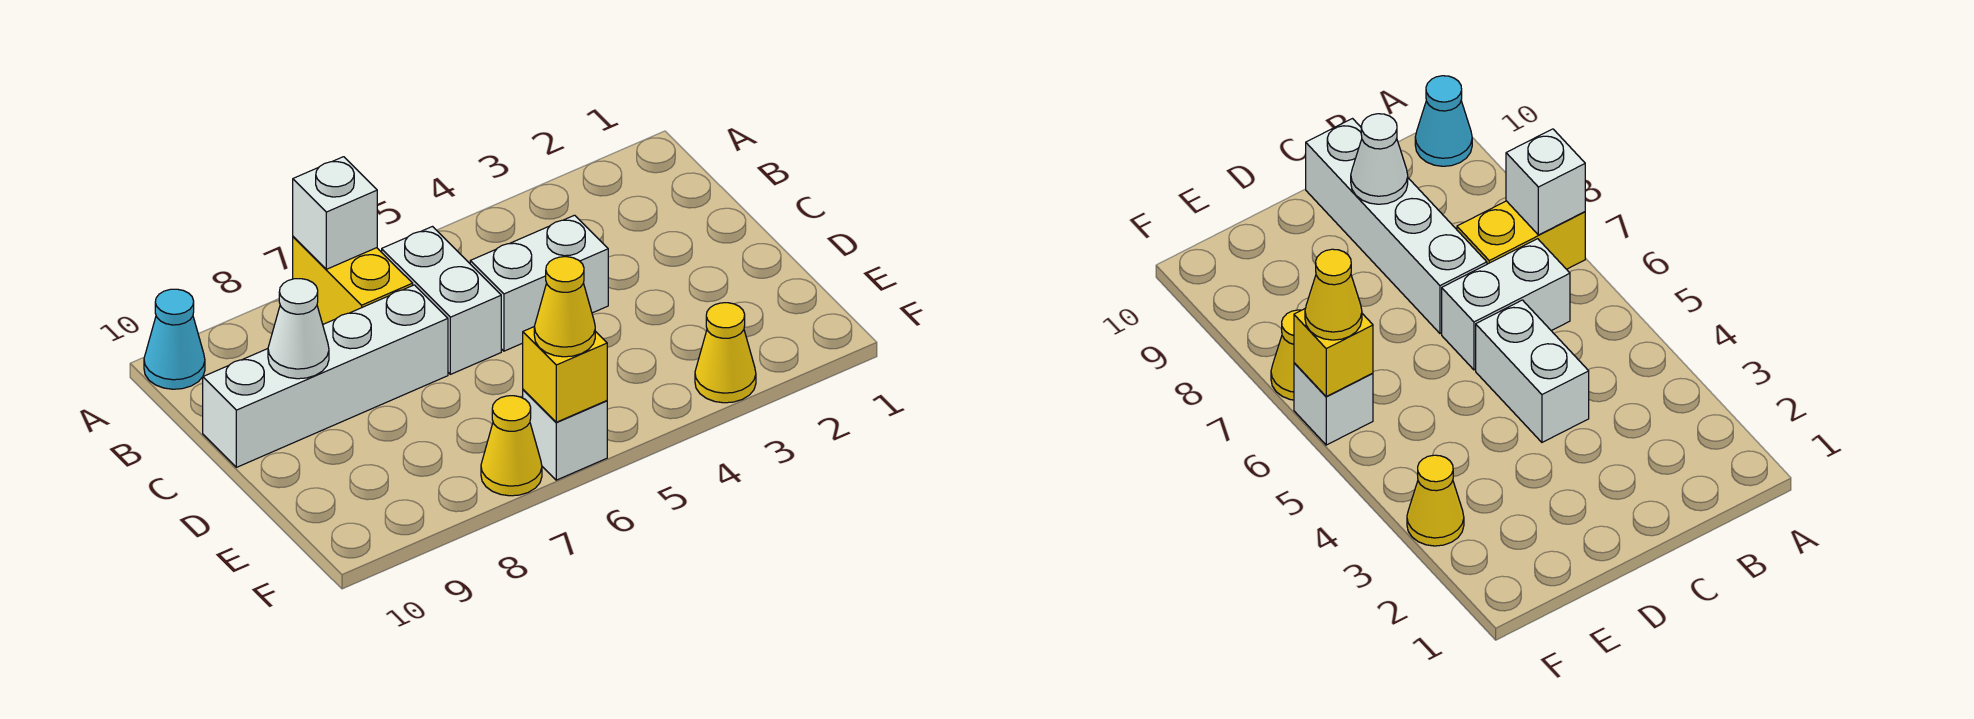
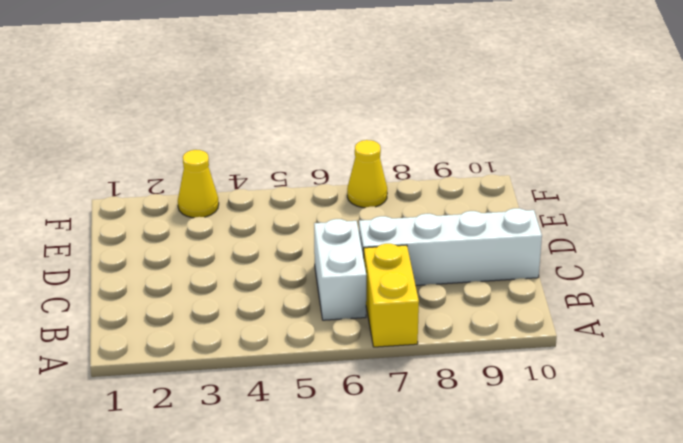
none -> cyan cone A10 level 1
none -> white brick C4:C5 level 1
none -> white brick F6 level 1

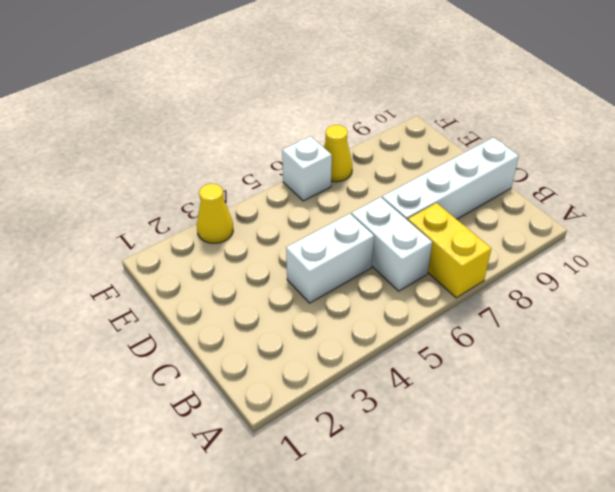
none -> cyan cone A10 level 1
none -> white brick A7 level 2
none -> white cone C9 level 2

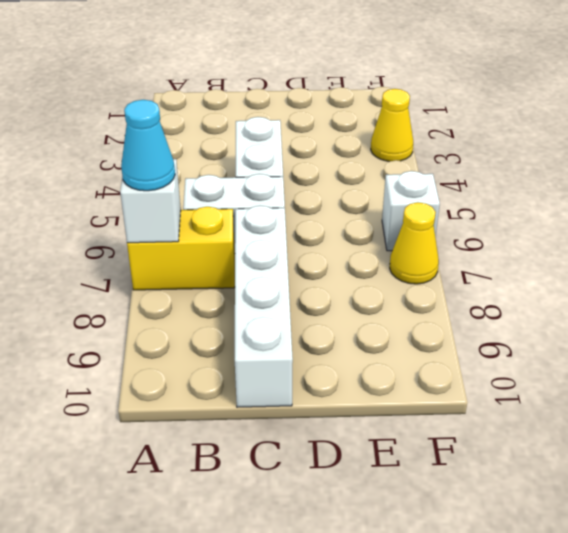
cyan cone A7 level 3 -> cyan cone A10 level 1
none -> white cone C9 level 2
none -> yellow brick F6 level 2
none -> yellow cone F6 level 3

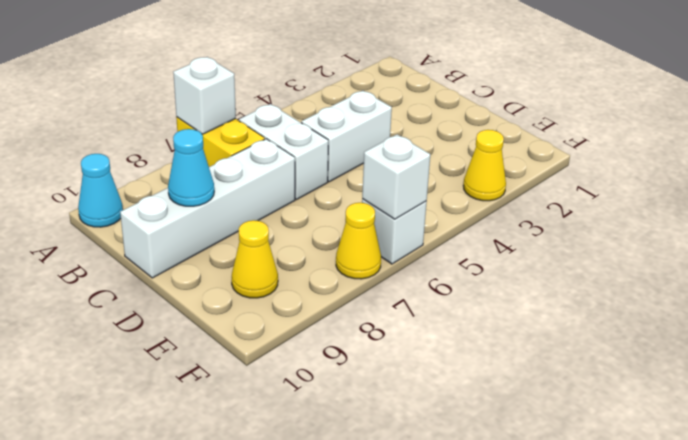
cyan cone C9 level 2 -> white cone C9 level 2
yellow cone E9 level 1 -> yellow cone F6 level 3
white brick F6 level 2 -> yellow brick F6 level 2

